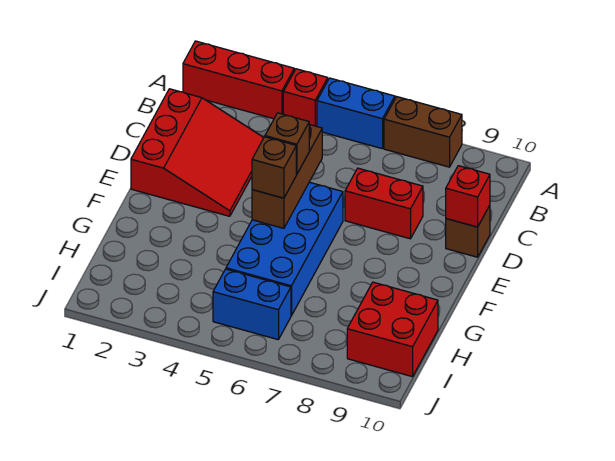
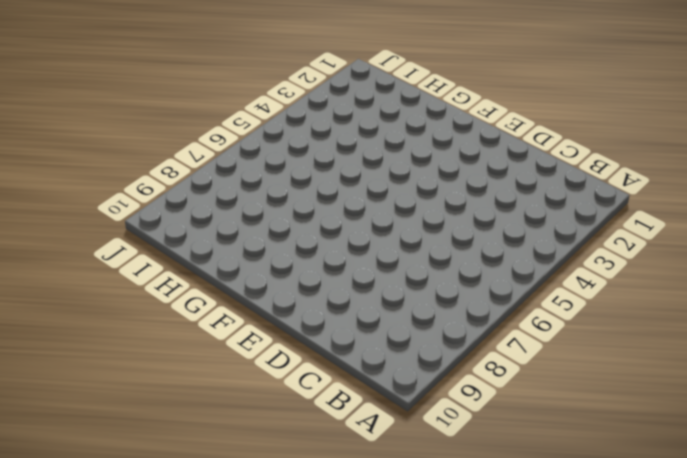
none -> red brick A1:A3 level 1
none -> red brick A4 level 1
none -> blue brick A5:A6 level 1

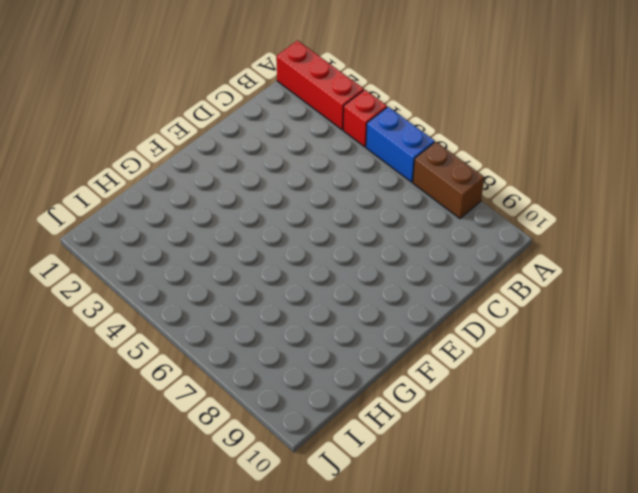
none -> red slope C1:E3 level 1 top 1
none -> red brick D7:D8 level 1
none -> brown brick D10 level 1

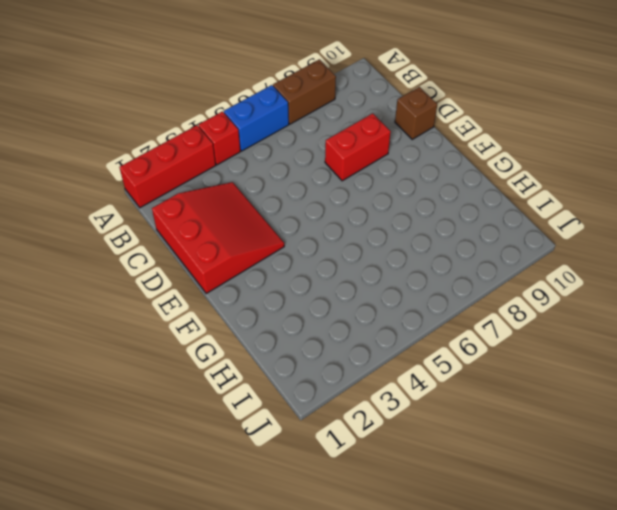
none -> blue brick E5:H6 level 1
none -> red brick H9:I10 level 1
none -> blue brick I5:I6 level 1

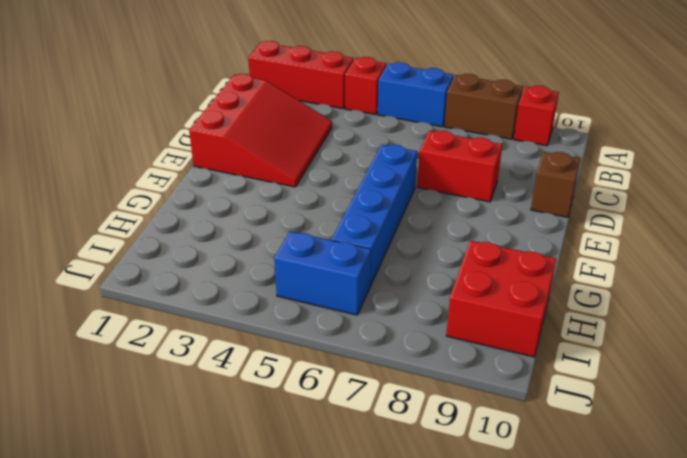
red brick A9 level 1 -> red brick D10 level 2
blue brick E6:H6 level 1 -> blue brick E5:H6 level 1
none -> brown brick D5:F5 level 2
none -> brown brick E5 level 3
none -> brown brick F5 level 3

